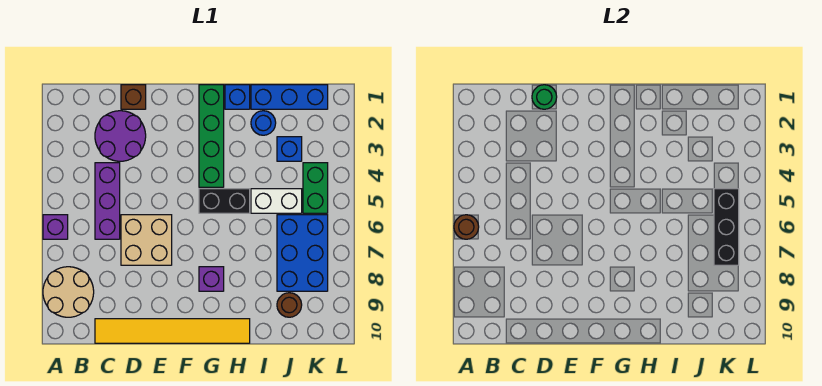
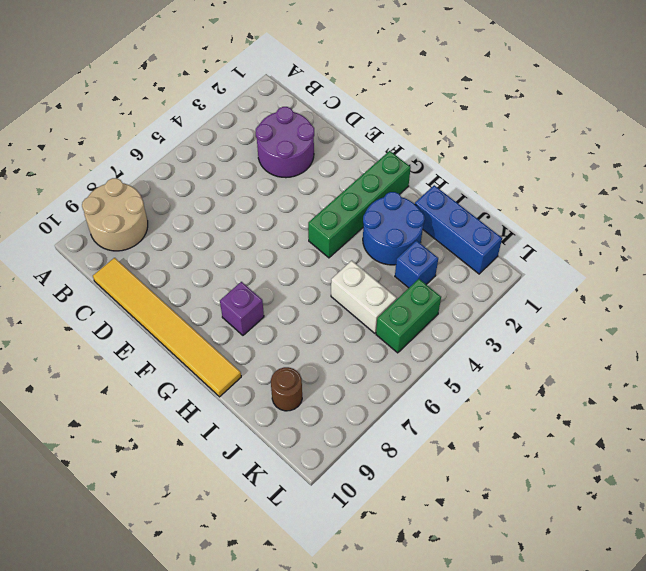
blue round brick H2:I3 level 1 -> blue round brick I2 level 1
none -> purple brick A6 level 1
none -> purple brick C4:C6 level 1
none -> brown brick D1 level 1

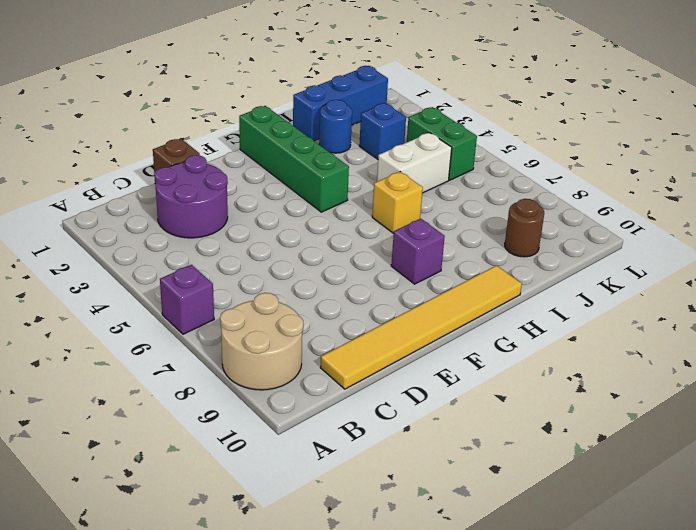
yellow brick H6 level 1 -> none
none -> purple brick C4:C6 level 1
none -> tan brick D6:E7 level 1
none -> black brick G5:H5 level 1

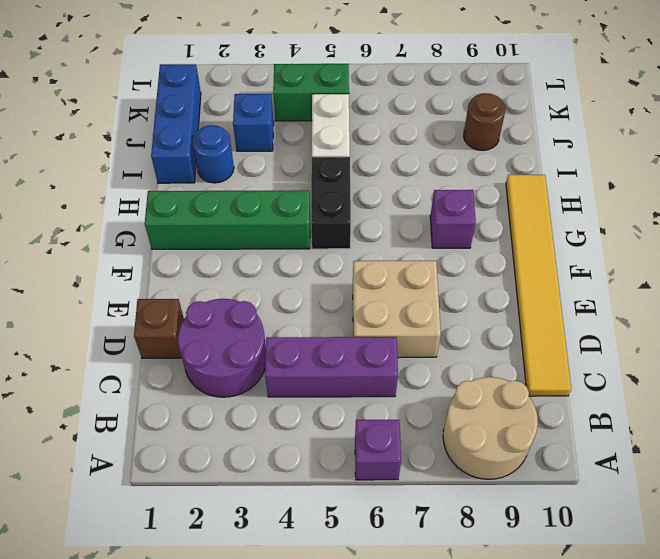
none -> blue brick H1 level 1
none -> blue brick J6:K8 level 1
none -> brown round brick A6 level 2

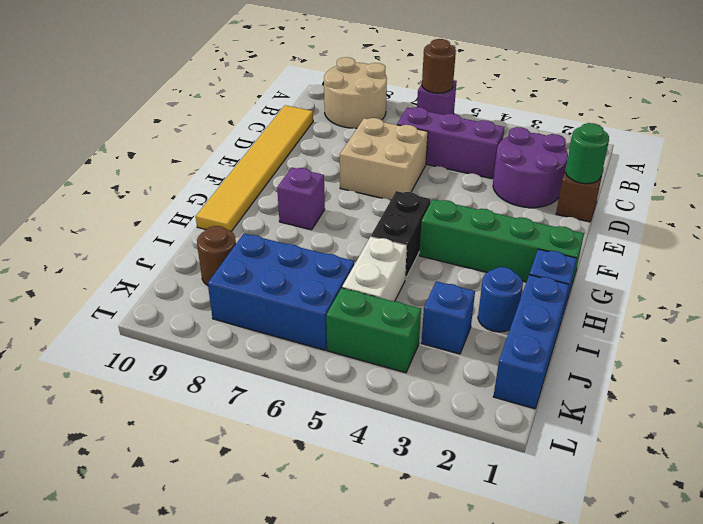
none -> black brick K5:K7 level 2

